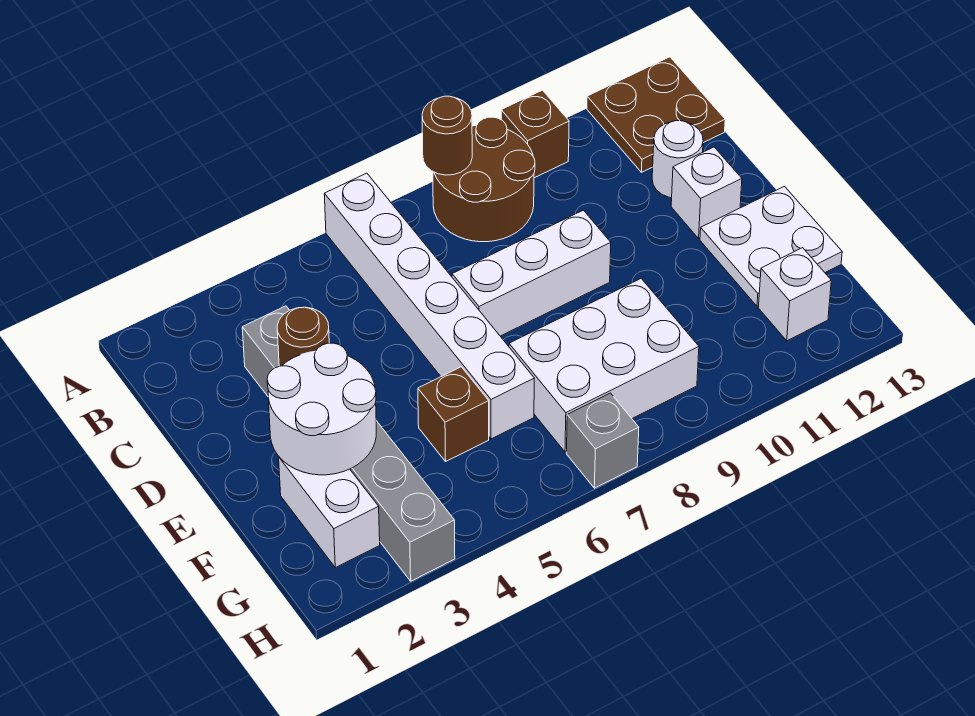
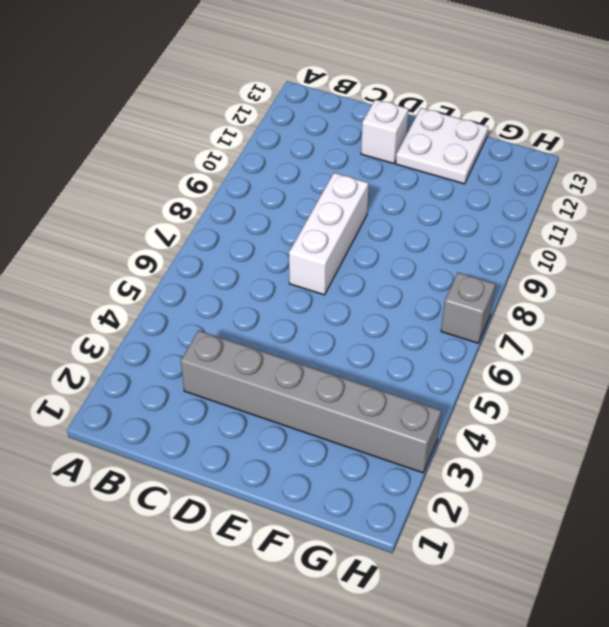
none -> white brick A6:F6 level 1
none -> brown round brick A8:B9 level 1
none -> brown brick A10 level 1

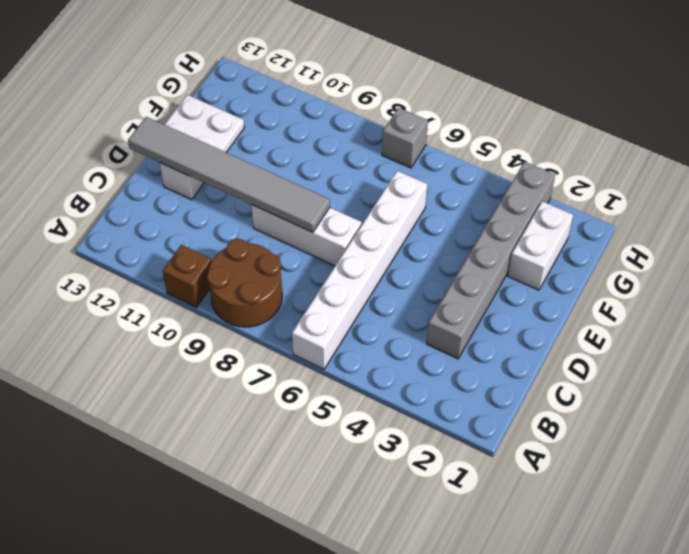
grey tile D8:D13 level 2 -> none
none -> brown plate A12:B13 level 1
none -> white round brick C12 level 1
none -> brown brick F5 level 1

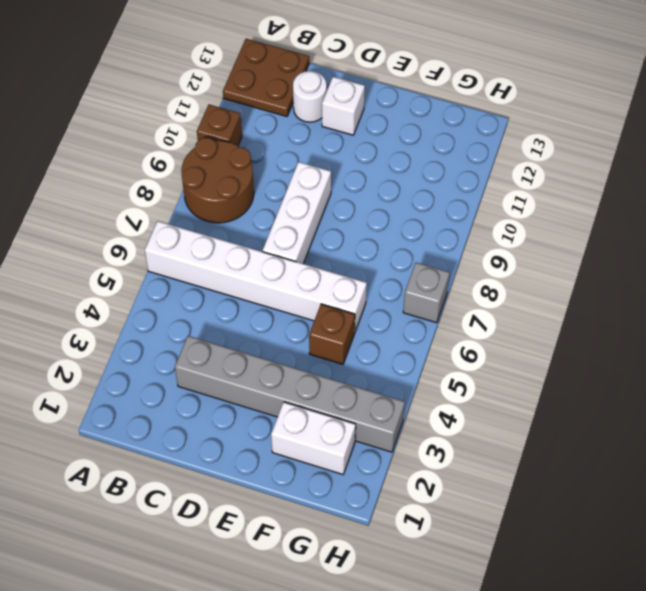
none -> white plate E12:F13 level 1
none -> white brick F7:G9 level 1
none -> white brick G12 level 1

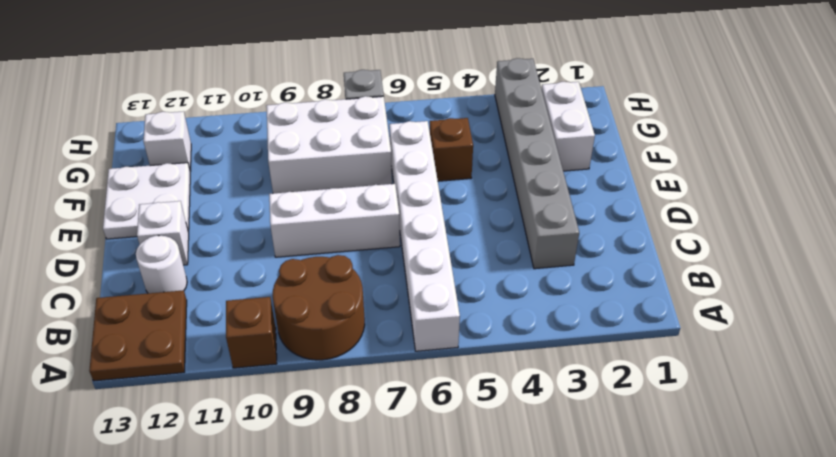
none -> brown round brick A8 level 2
none -> brown round brick D3 level 2
none -> white round brick E2:F3 level 2

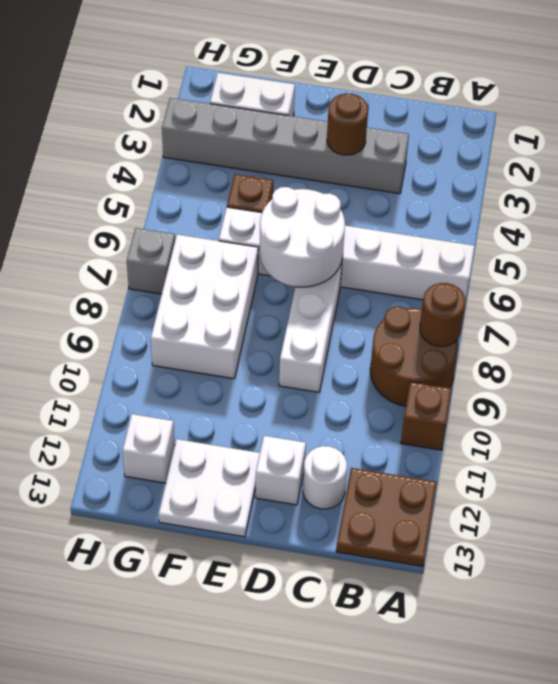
white round brick D6:E7 level 2 -> white round brick E2:F3 level 2

